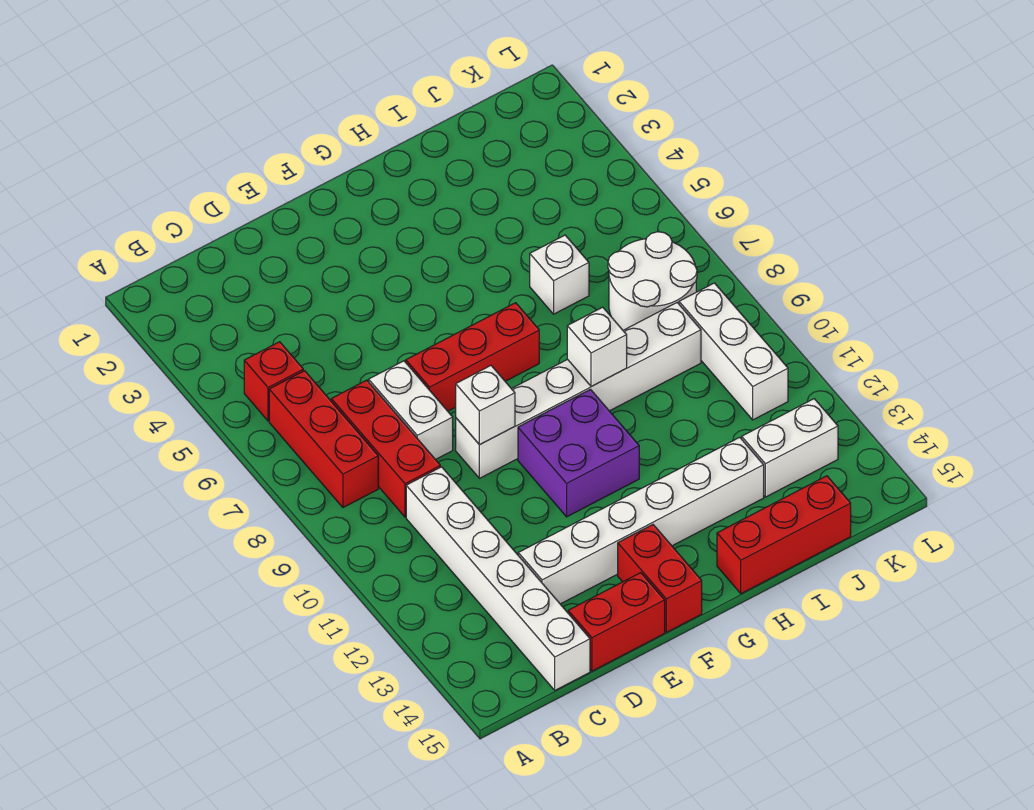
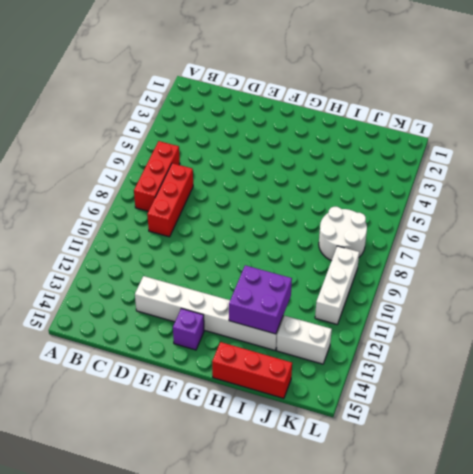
purple brick F14 level 1 -> red brick F14:F15 level 1
purple brick H12:I13 level 2 -> purple brick F10:G11 level 1
none -> red brick B5 level 1
none -> white brick C10:C15 level 1
none -> white brick D7:D8 level 1

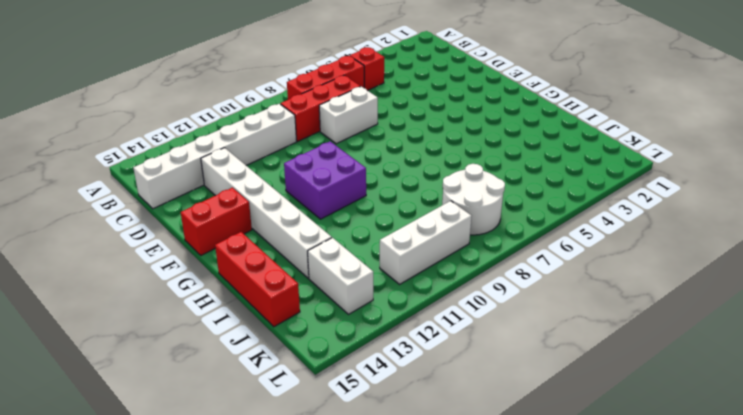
none -> red brick D15:E15 level 1
none -> red brick E7:G7 level 1
none -> white brick E9:J9 level 1

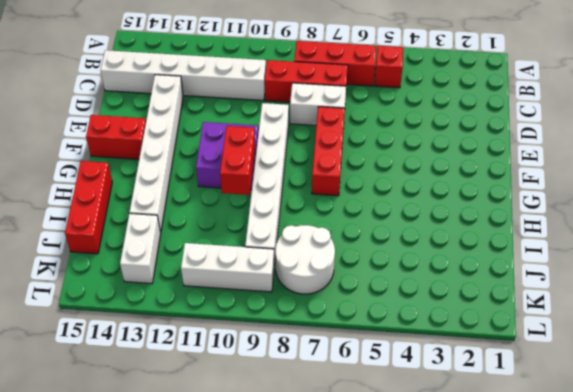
red brick G10:H10 level 2 -> red brick D15:E15 level 1
none -> white brick I6 level 1
none -> white brick E9 level 2
none -> white brick H9 level 2

